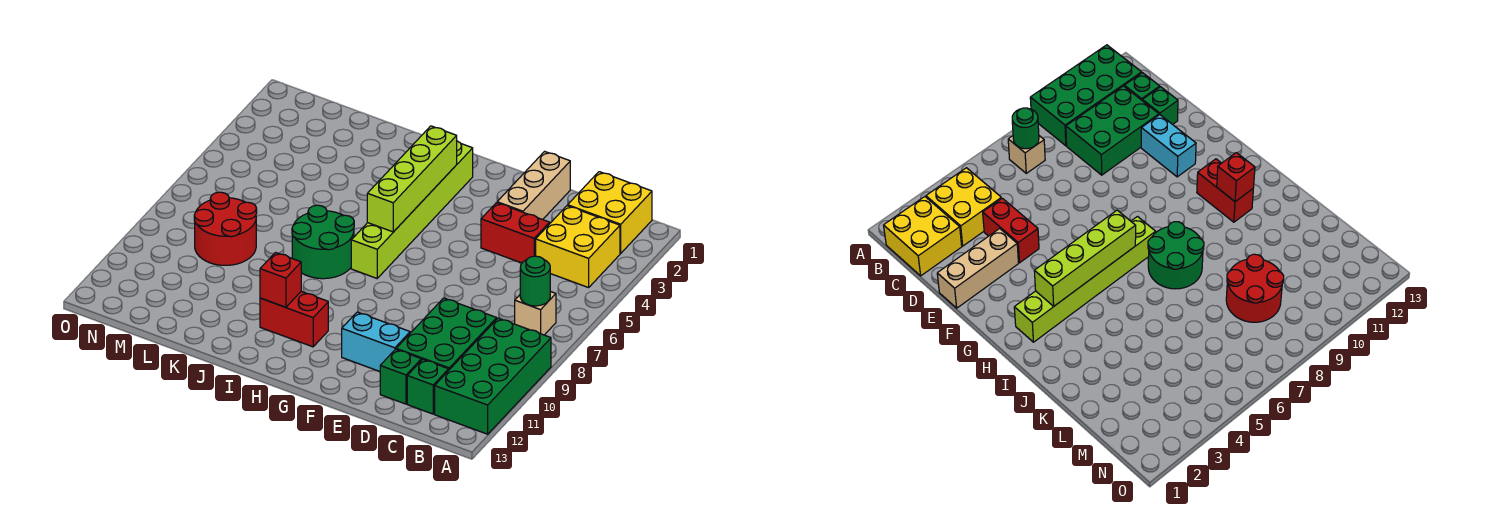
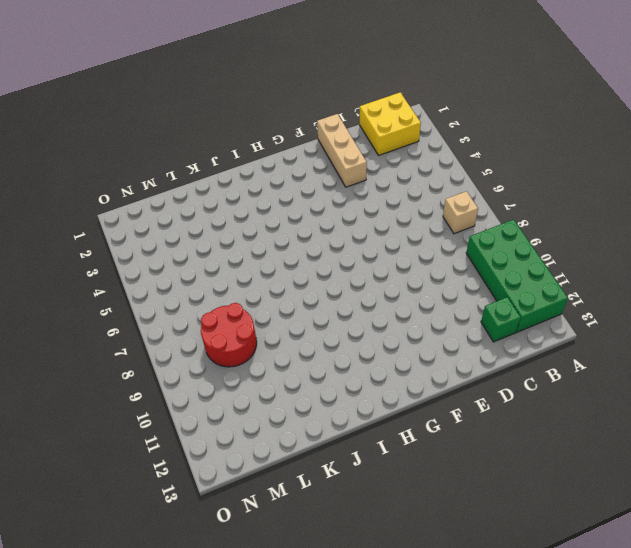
none -> yellow brick B3:C4 level 1
none -> green brick C9:D11 level 1
none -> red brick D4:E4 level 1

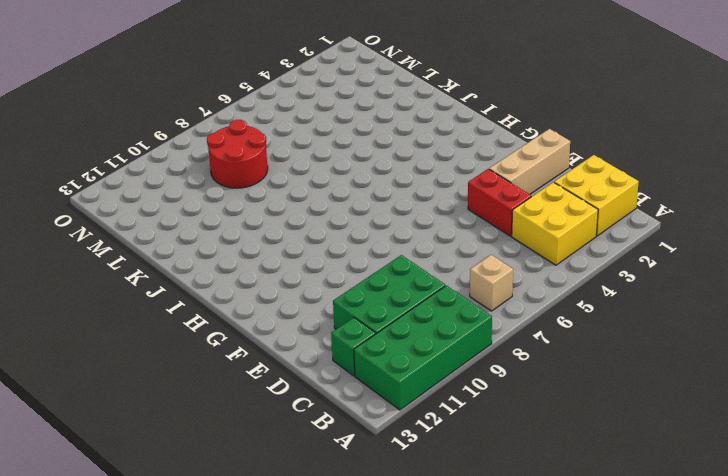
none -> green brick D12 level 1
none -> cyan brick E11:F11 level 1
none -> lime brick H2:H7 level 1

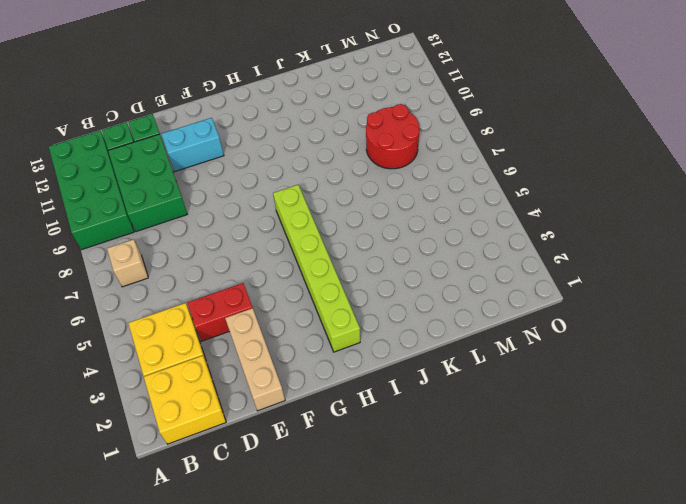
none -> red brick H11:I11 level 1
none -> green round brick I7:J8 level 1
none -> green round brick B7 level 2

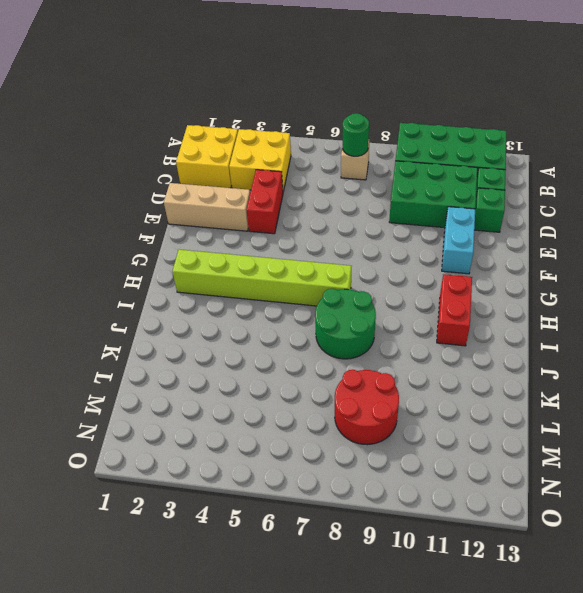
none -> lime brick H3:H6 level 2
none -> red brick I11 level 2

